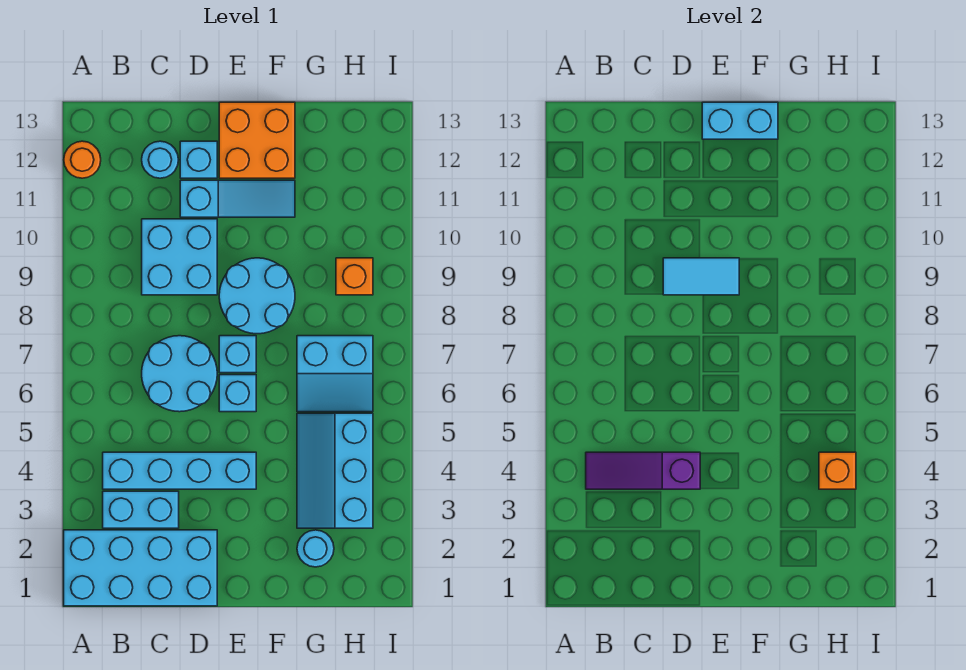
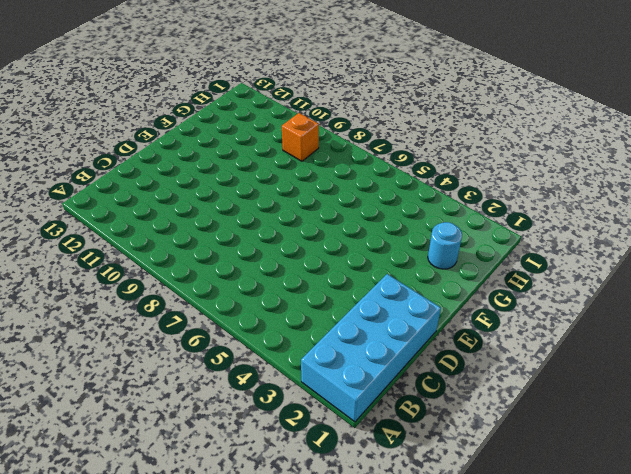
none -> orange round brick A12 level 1
none -> cyan brick B3:C3 level 1
none -> cyan brick B4:E4 level 1

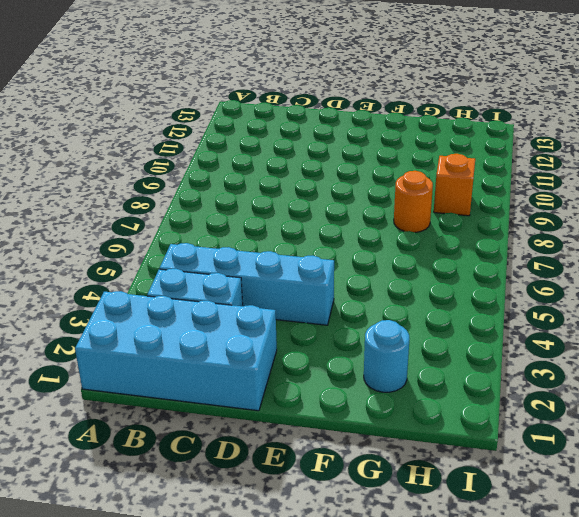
orange round brick G8 level 1 -> orange round brick A12 level 1
none -> cyan round brick C6:D7 level 1
none -> cyan brick C9:D10 level 1
none -> cyan round brick C12 level 1

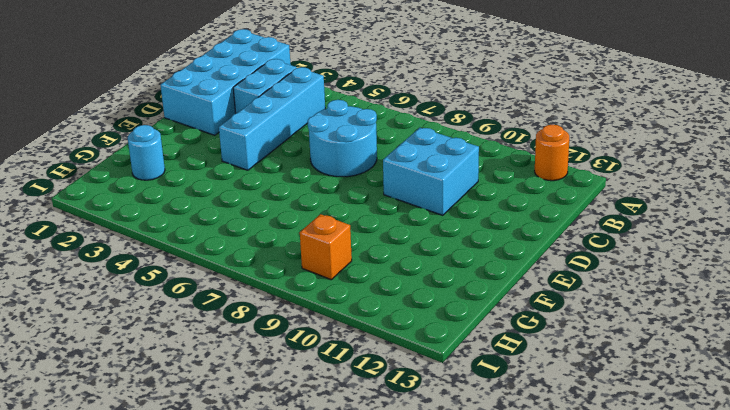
none -> cyan round brick C12 level 1
none -> cyan slope D11:F11 level 1 top D
none -> cyan brick D12 level 1

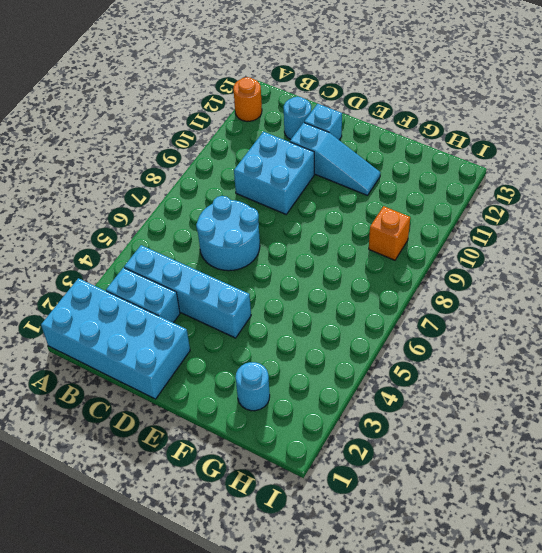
none -> cyan brick E6 level 1
none -> cyan brick E7 level 1
none -> cyan round brick E8:F9 level 1

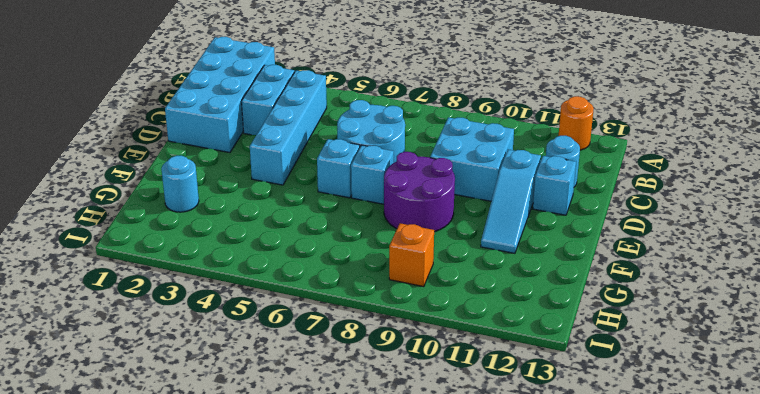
purple round brick E8:F9 level 1 -> cyan round brick E8:F9 level 1
none -> orange brick E12:F13 level 1
none -> cyan slope G3:H5 level 1 top H
none -> cyan slope G6:H7 level 1 top 7

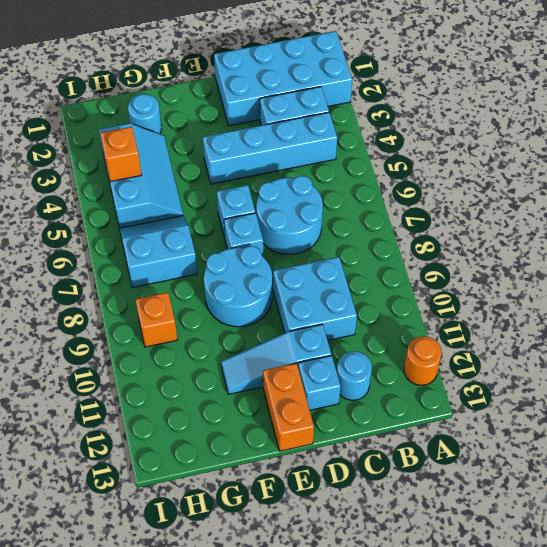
orange brick E12:E13 level 1 -> orange brick E12:F13 level 1
none -> purple slope B4:D4 level 2 top D
none -> cyan tile D9:E9 level 2
none -> cyan brick E13:F13 level 2

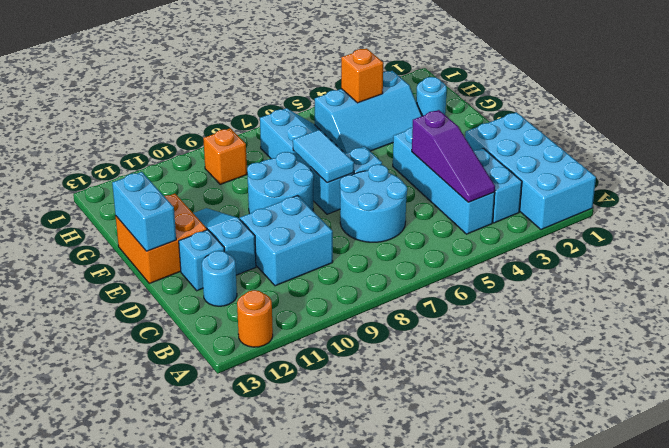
cyan tile E7:F7 level 2 -> cyan tile D9:E9 level 2

